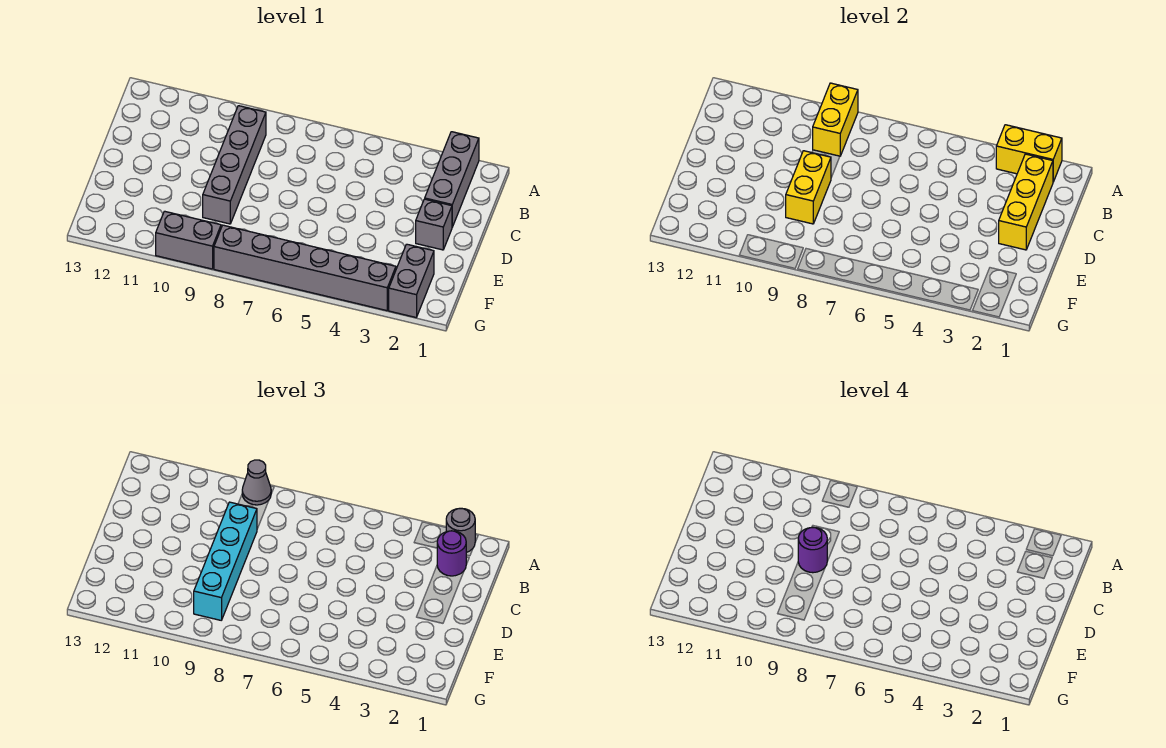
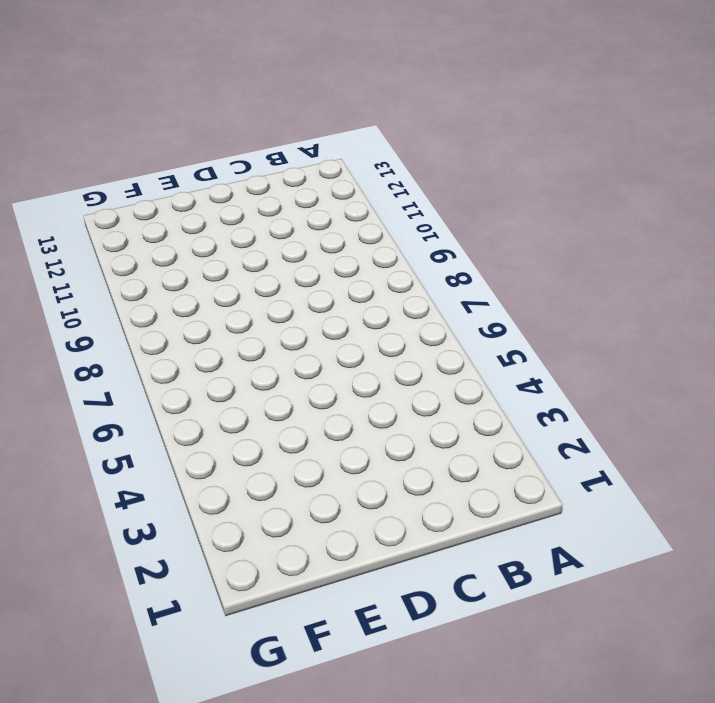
none -> grey brick A2:C2 level 1
none -> grey brick B9:E9 level 1
none -> grey brick D2 level 1

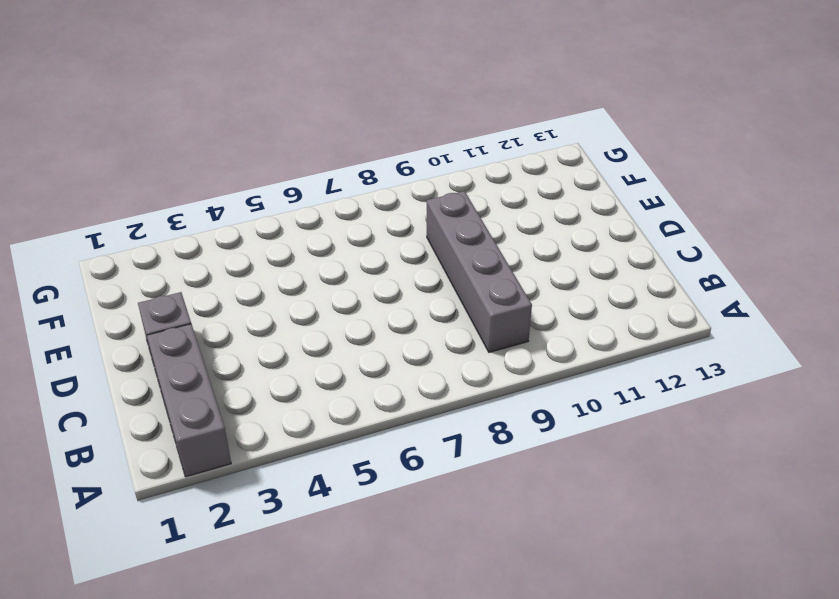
none -> grey brick F2:G2 level 1
none -> grey brick G3:G8 level 1
none -> grey brick G9:G10 level 1

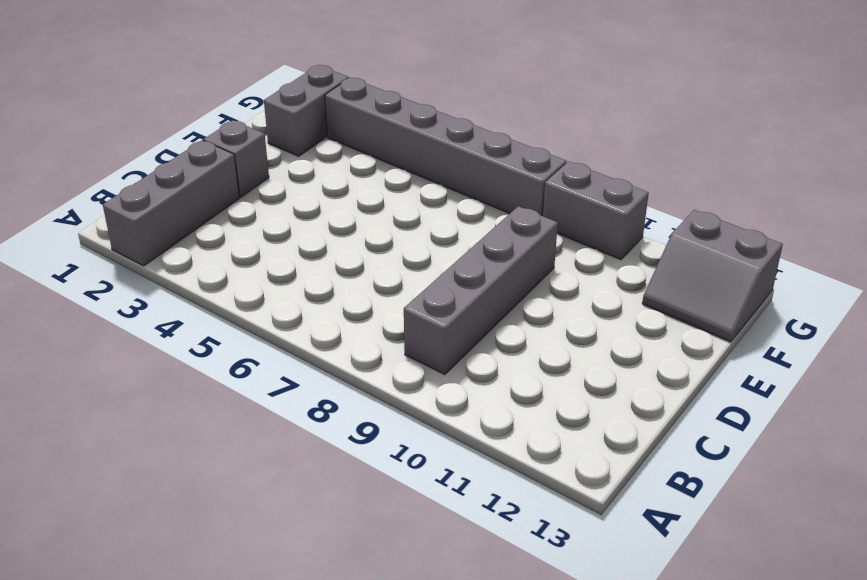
grey slope F12:G13 level 1 top G -> none
none -> yellow brick A2:A3 level 2
none -> yellow brick A9:B9 level 2
none -> yellow brick B2:D2 level 2

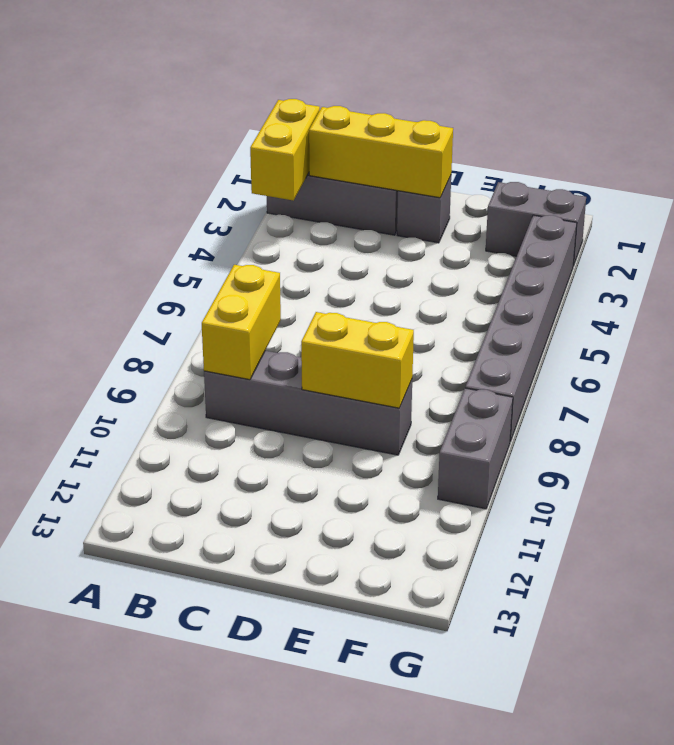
yellow brick B8:B9 level 2 -> yellow brick A9:B9 level 2
none -> grey round brick A2 level 3
none -> grey cone A9 level 3
none -> purple round brick B2 level 3

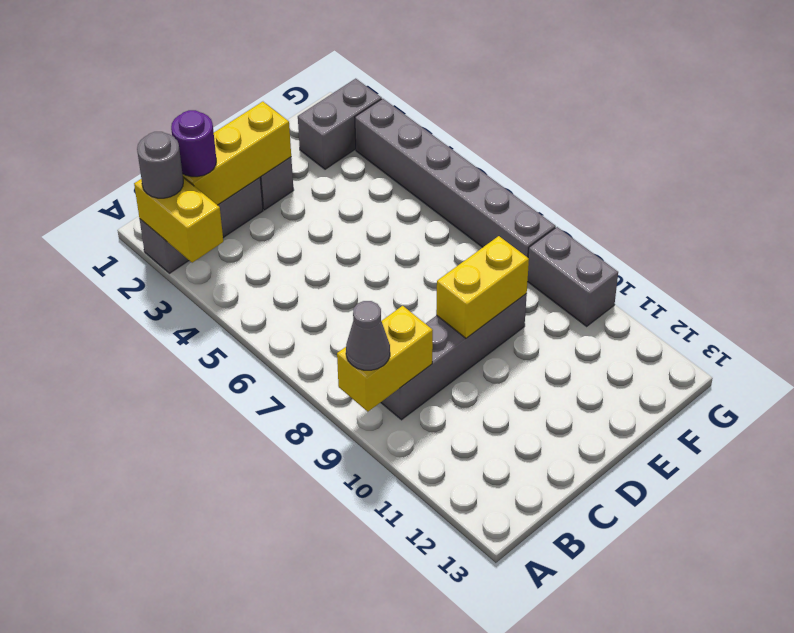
none -> cyan brick C9:F9 level 3
none -> purple round brick D9 level 4

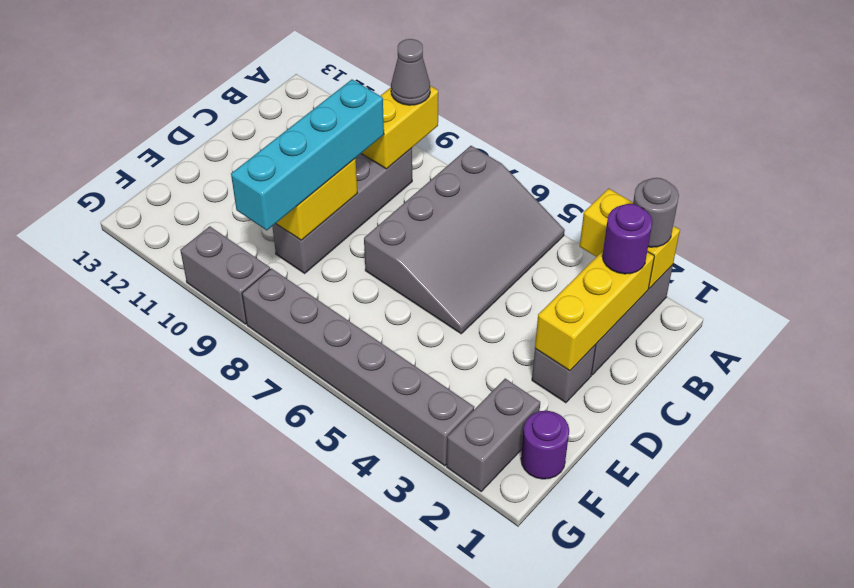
grey slope A5:D7 level 1 top 7 -> none
purple round brick F1 level 1 -> purple round brick D9 level 4

